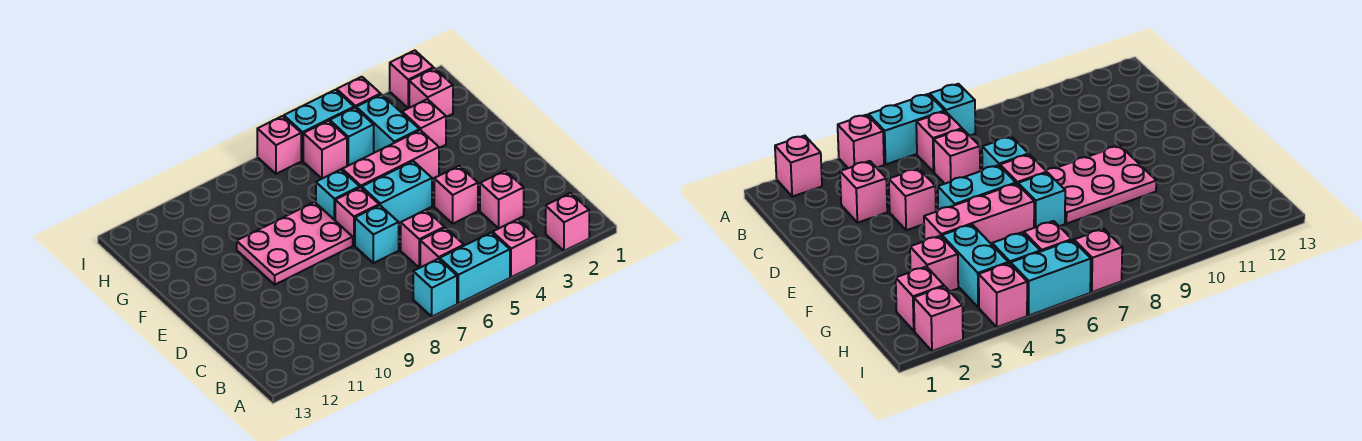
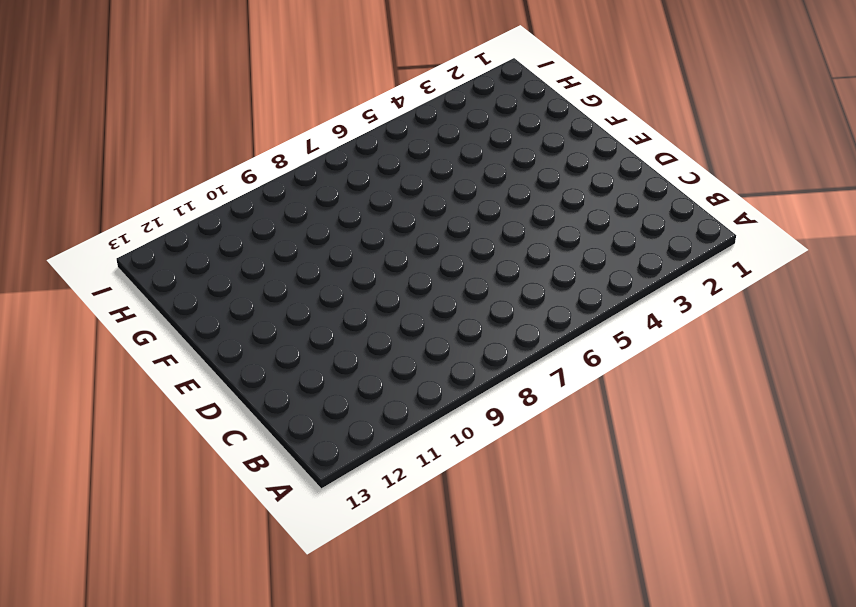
none -> pink brick A2 level 1
none -> pink brick A4 level 1
none -> cyan brick A5:A6 level 1

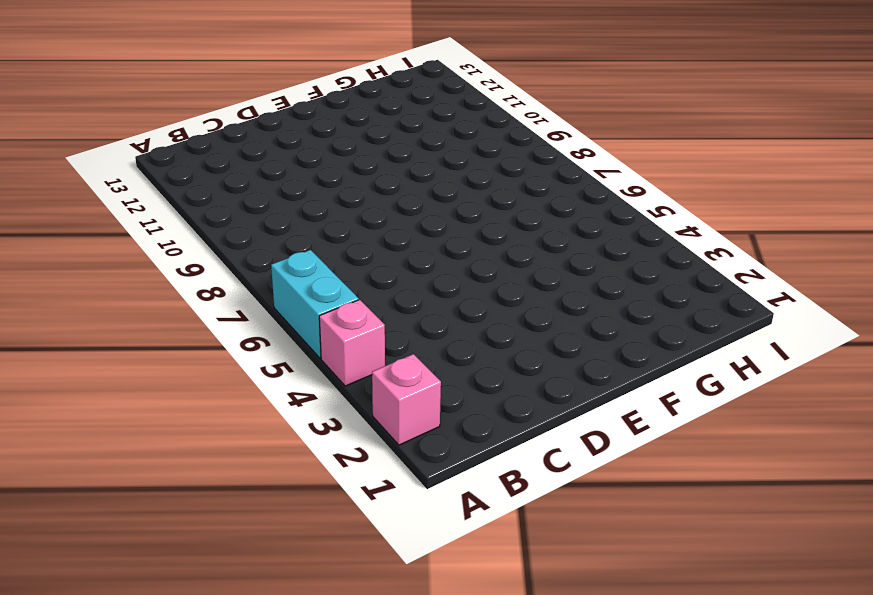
none -> cyan brick A7 level 1
none -> pink brick B6 level 1
none -> pink brick C3 level 1

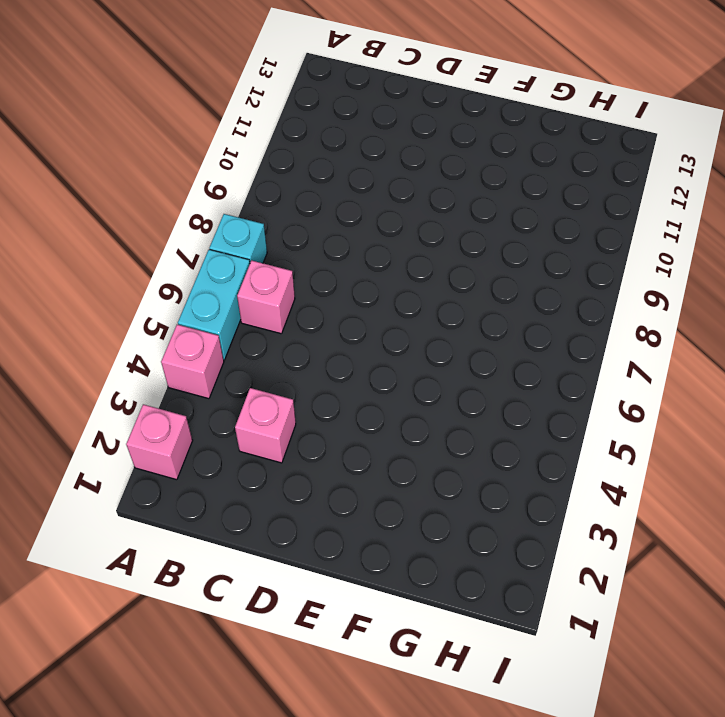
none -> pink brick C6 level 1
none -> pink brick D4 level 1
none -> cyan brick D7 level 1

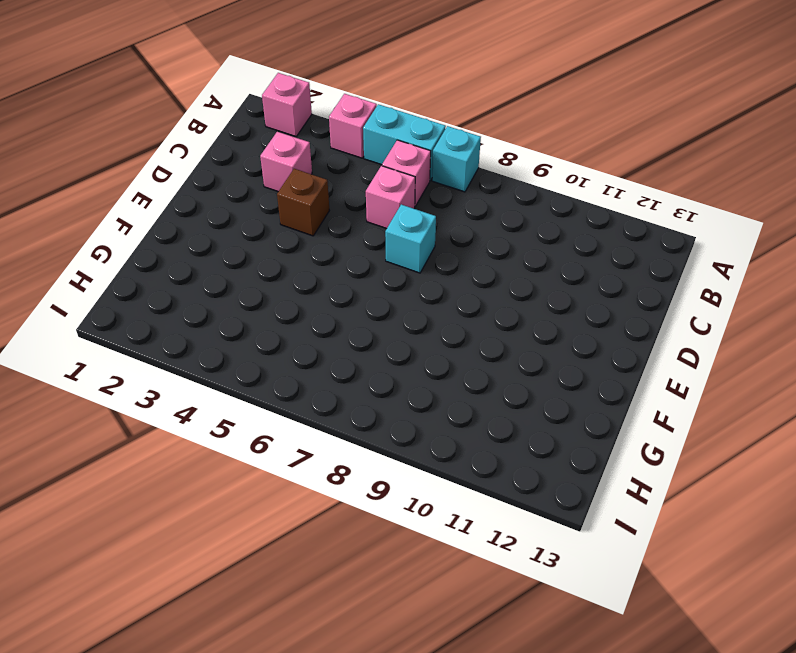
brown brick D4 level 1 -> pink brick D4 level 1
none -> cyan brick E5:E6 level 1
none -> pink brick E7 level 1
none -> pink plate E8:F10 level 1

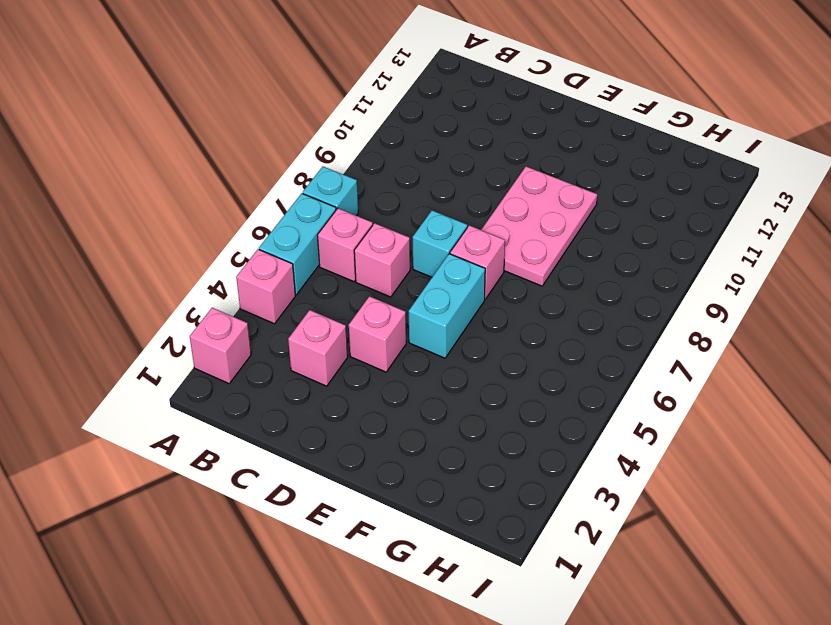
none -> pink brick F4:F6 level 1
none -> cyan brick F7 level 1
none -> pink brick G3 level 1

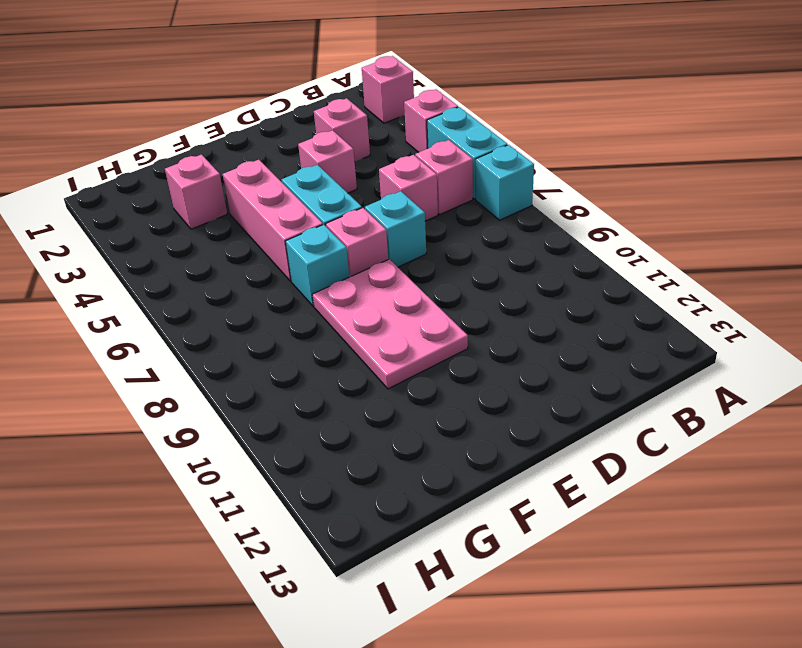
none -> cyan brick G4:H4 level 1
none -> pink brick H2 level 1
none -> cyan brick H5 level 1

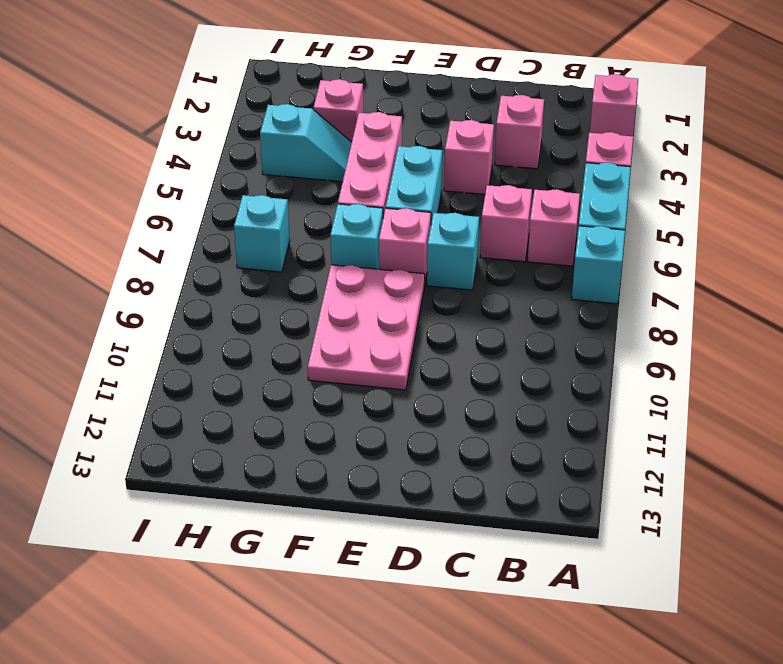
cyan slope G4:H4 level 1 top H -> cyan brick G4:H4 level 1
cyan brick H7 level 1 -> cyan brick H5 level 1
none -> pink brick H2 level 1
none -> pink brick H6 level 1
none -> pink brick I2 level 1

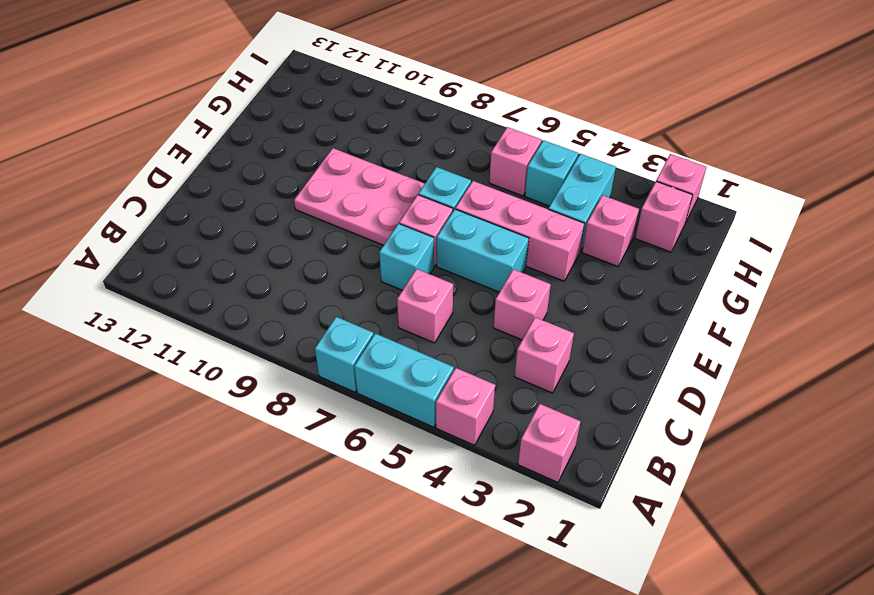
none -> pink brick B6 level 1
none -> pink brick I4 level 1
none -> cyan brick I5:I6 level 1

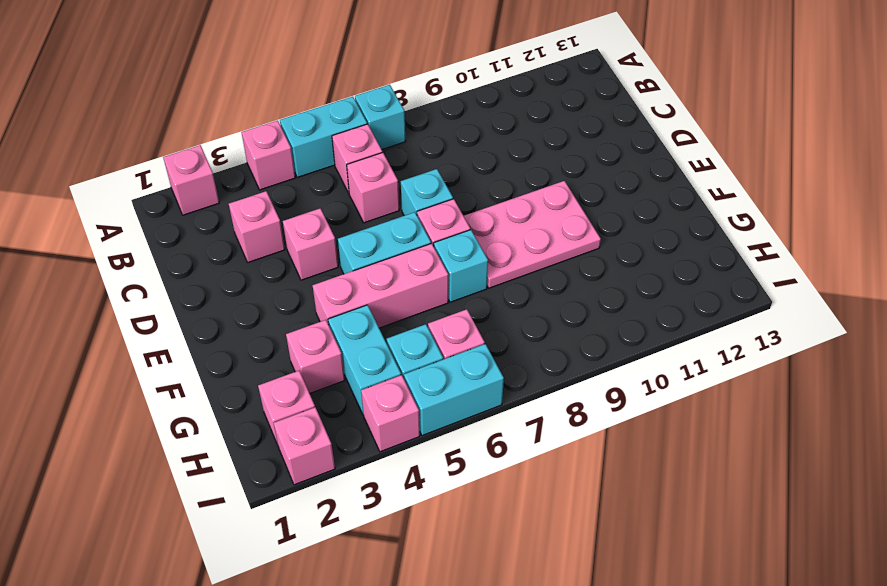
none -> pink brick I7 level 1

